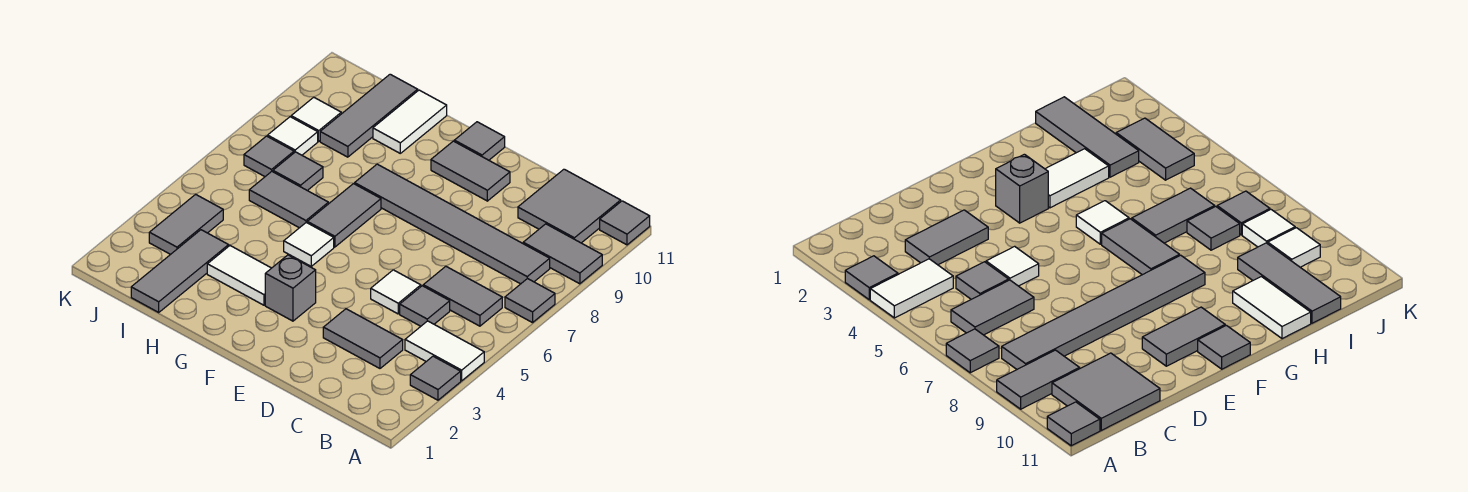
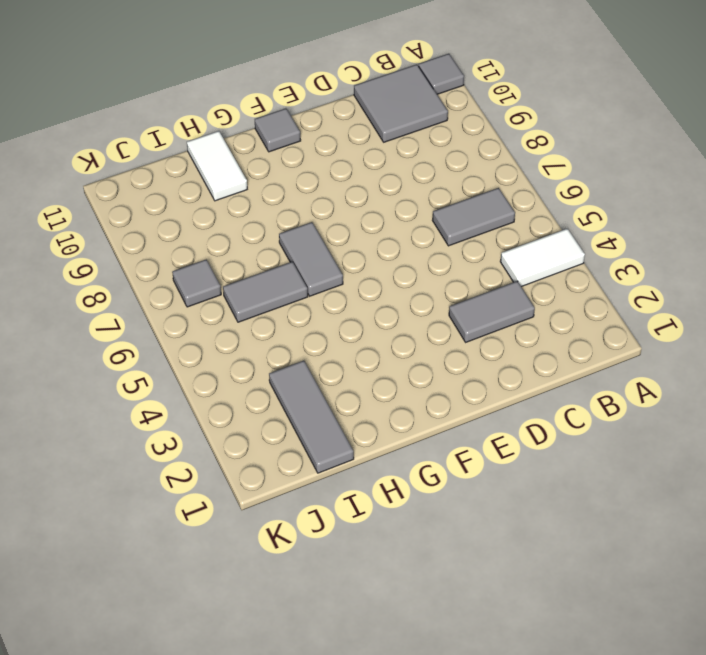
none -> grey tile A3 level 1
none -> grey tile A7 level 1
none -> grey tile A9:B9 level 1

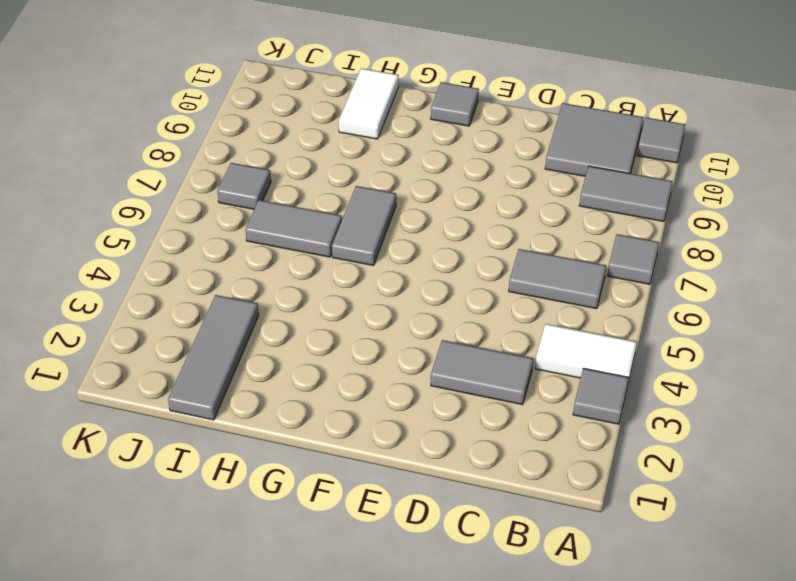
none -> grey tile B8:G8 level 1
none -> grey tile C5 level 1
none -> white tile D5 level 1

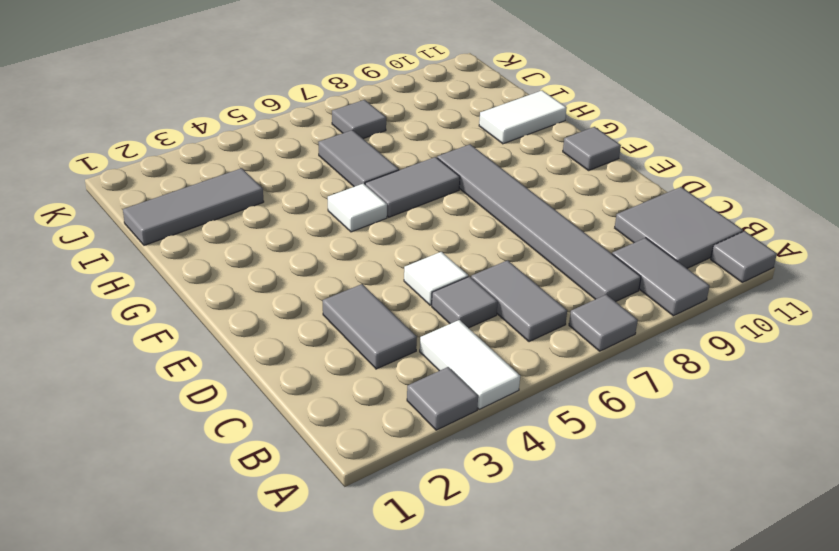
none -> grey tile E10:F10 level 1
none -> grey brick F3 level 1
none -> white tile G3:H3 level 1

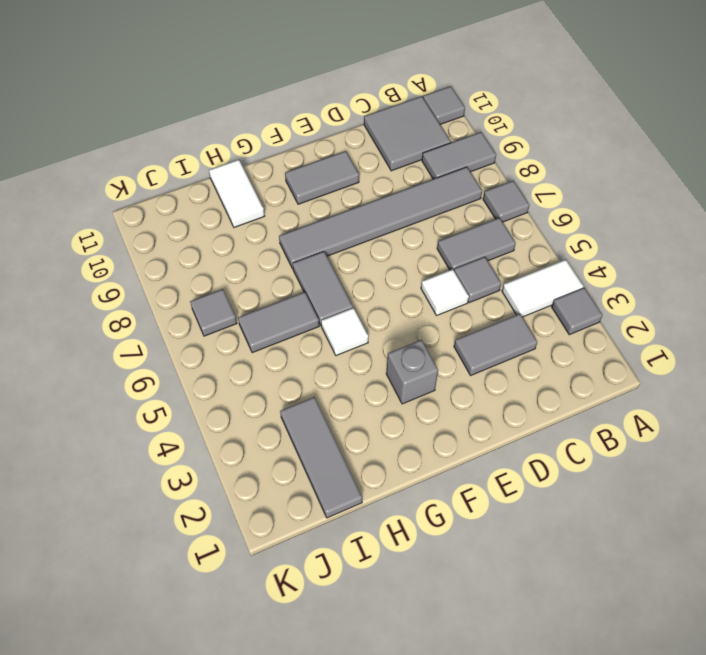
none -> grey tile F11 level 1
none -> white tile G3:H3 level 1
none -> grey tile I7 level 1

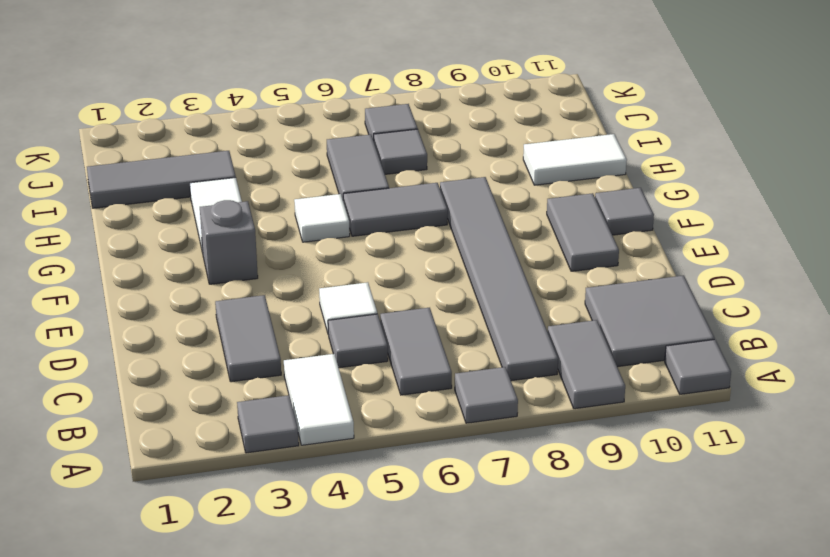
none -> grey tile I9:I11 level 1
none -> grey tile J3:J4 level 1
none -> white tile J8 level 1

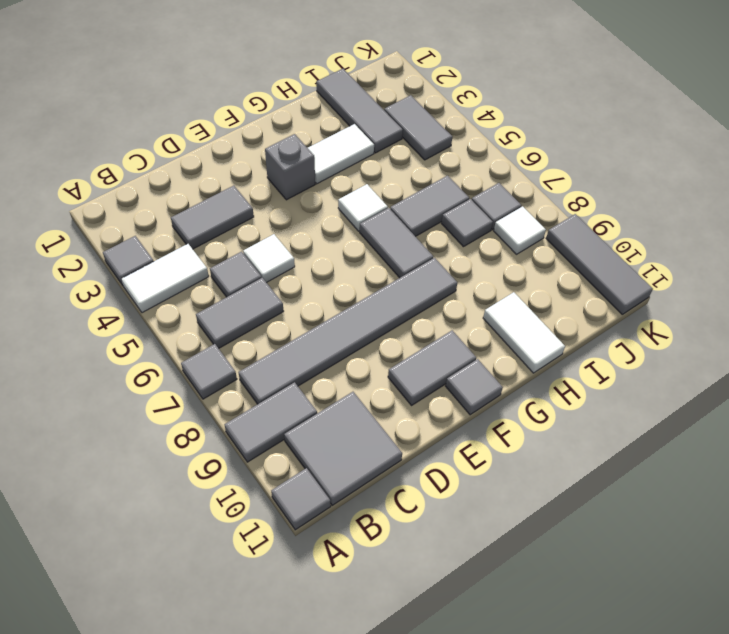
grey tile K9:K11 level 1 -> grey tile I9:I11 level 1
none -> white tile J9 level 1

